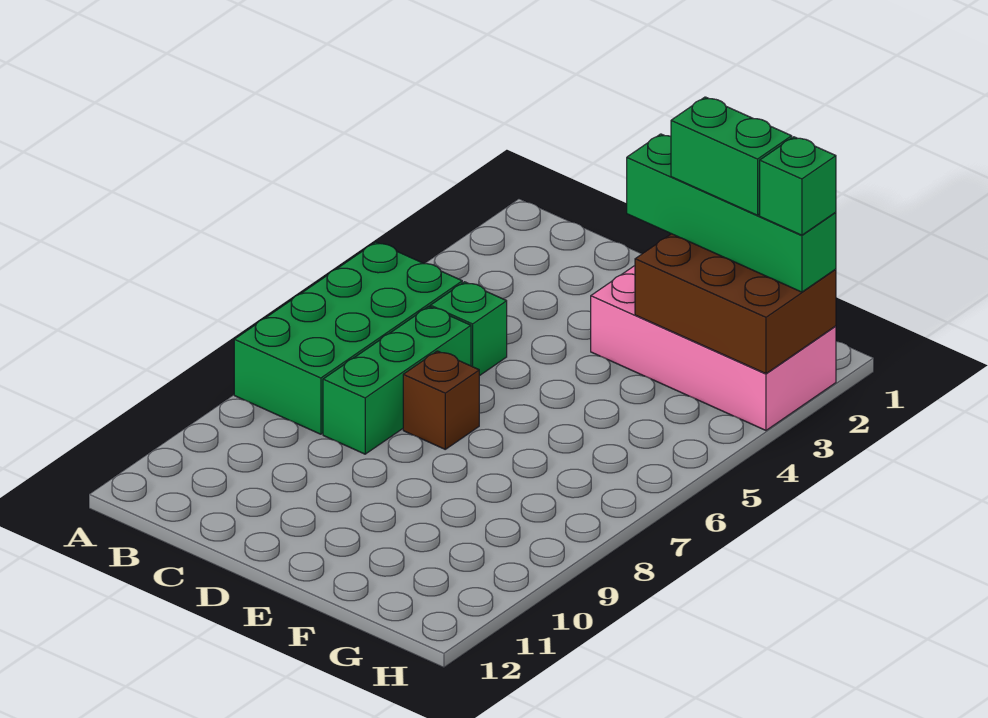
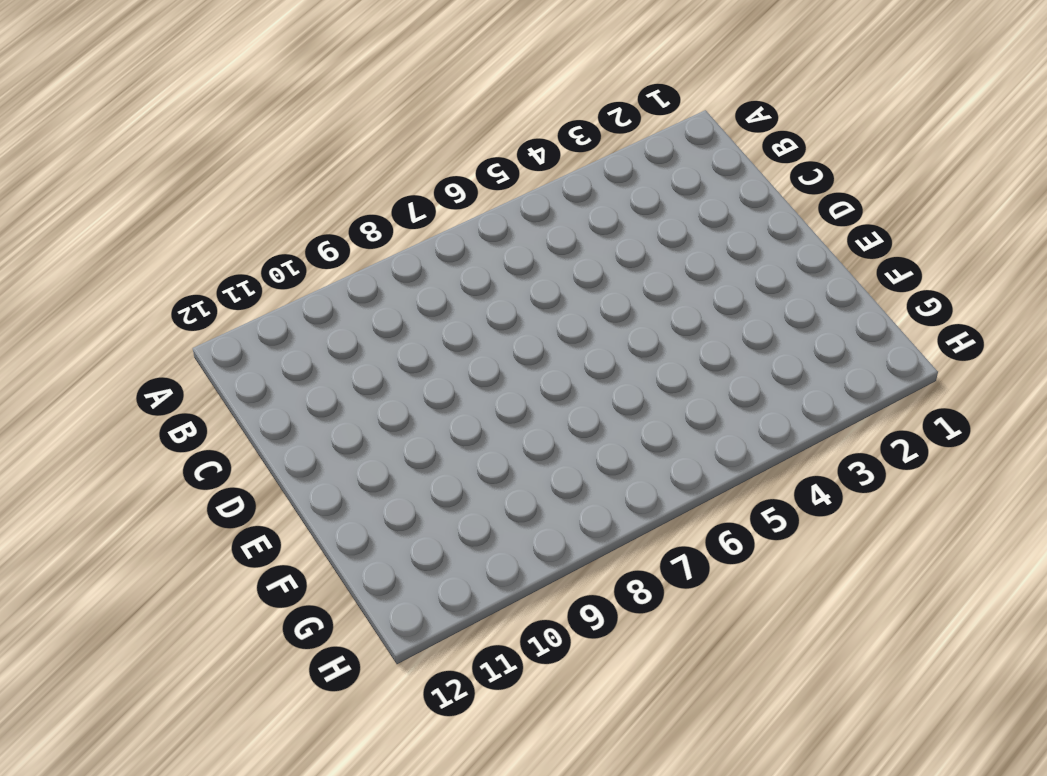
none -> green brick A5:B8 level 1
none -> green brick C5 level 1

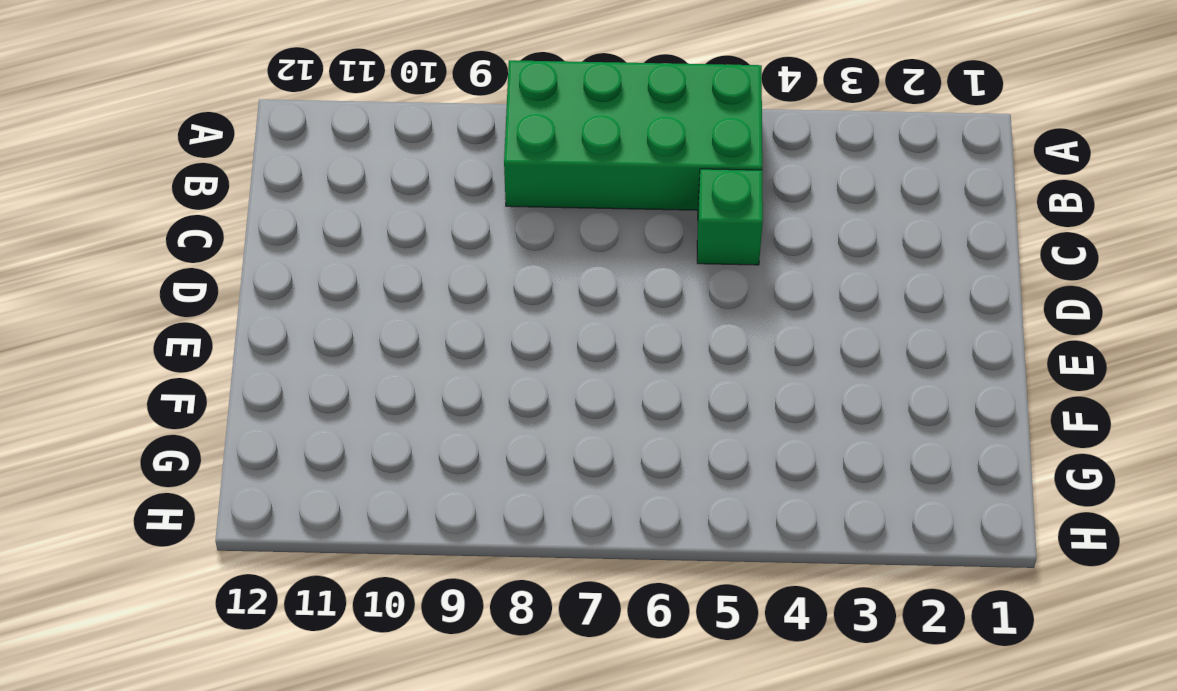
none -> green brick C6:C8 level 1
none -> brown brick D7 level 1

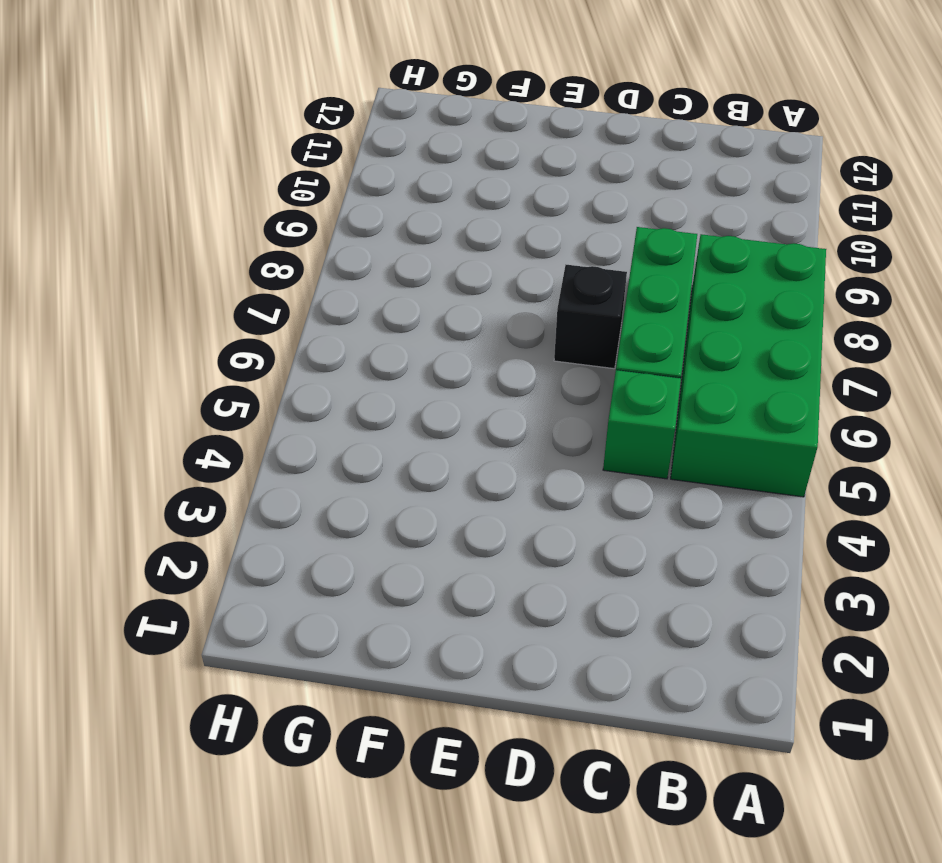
black brick D7 level 1 -> brown brick D7 level 1
none -> pink brick E2:H3 level 1
none -> brown brick F2:H3 level 2

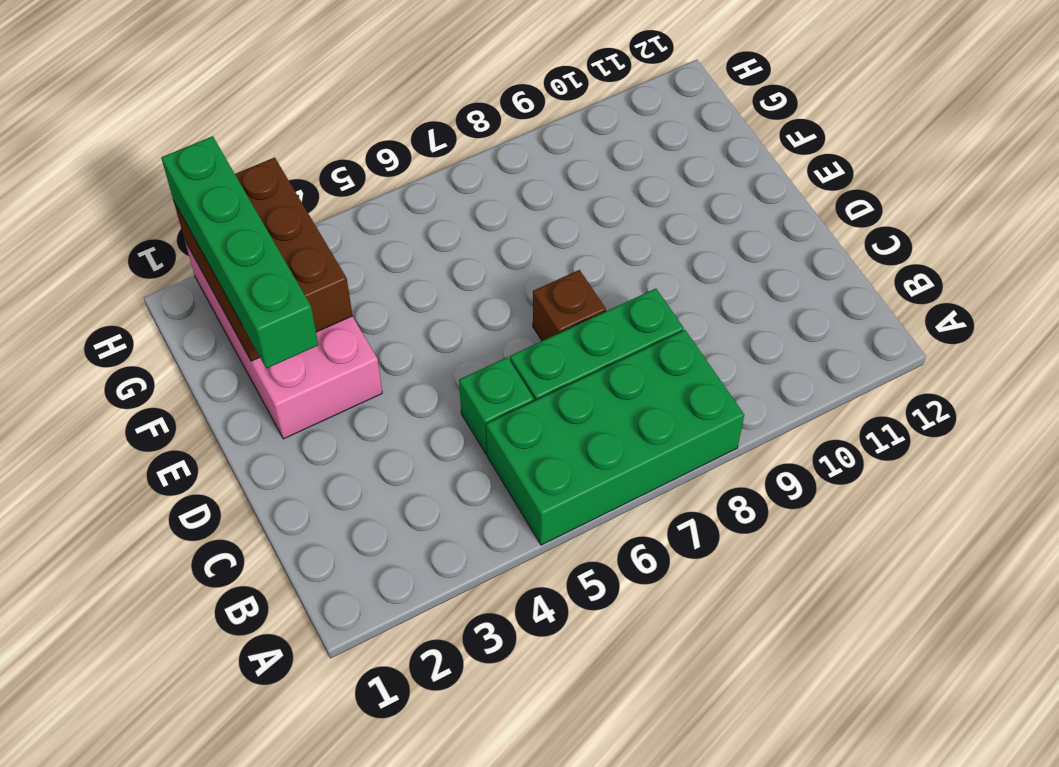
none -> green brick F2:G2 level 4
none -> green brick H2 level 4

